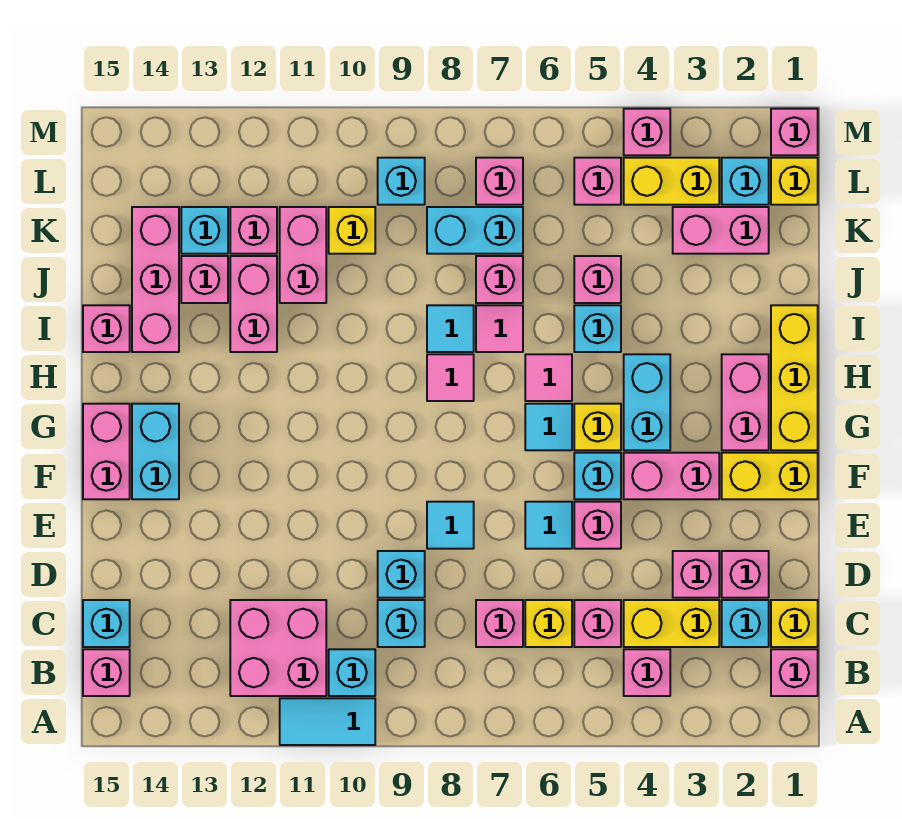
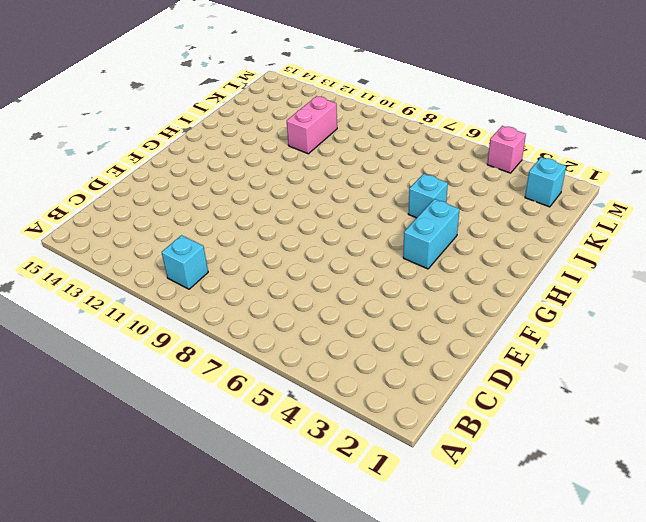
none -> cyan tile A10:A11 level 1
none -> pink brick B1 level 1
none -> pink brick B4 level 1
none -> pink brick B11:C12 level 1

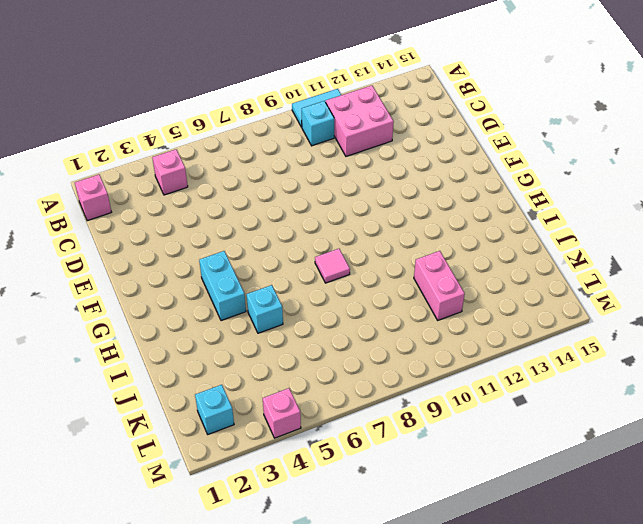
none -> pink brick B15 level 1
none -> yellow brick C1 level 1
none -> cyan brick C2 level 1
none -> yellow brick C3:C4 level 1

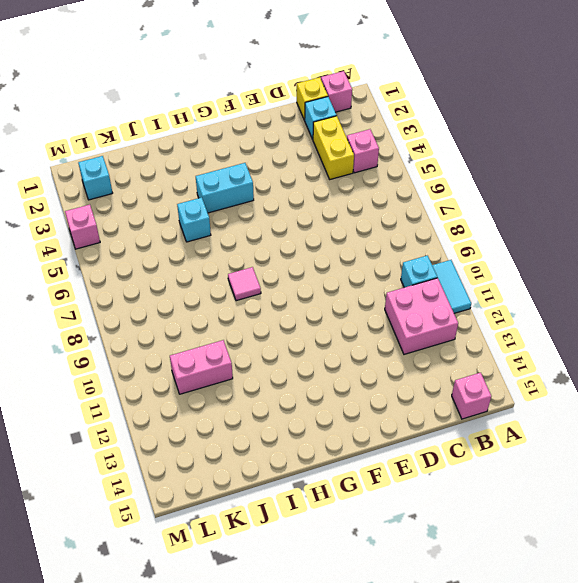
none -> pink brick C5 level 1
none -> yellow brick C6 level 1
none -> pink brick C7 level 1
none -> cyan brick C9 level 1

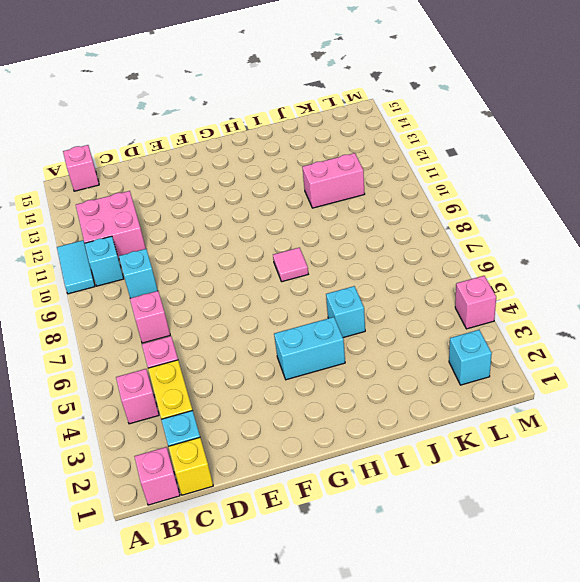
none -> yellow brick C6 level 1
none -> cyan brick C15 level 1
none -> pink brick D2 level 1
none -> pink brick D3 level 1

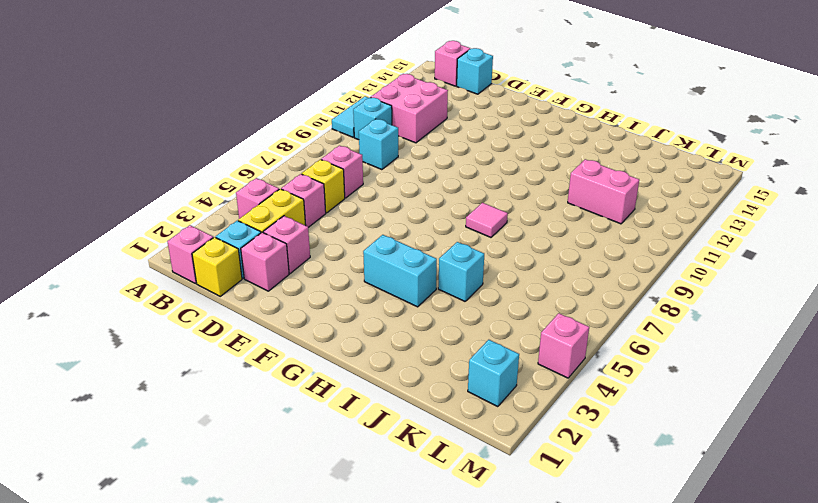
none -> cyan brick D9 level 1
none -> pink brick E5 level 1
none -> cyan tile E6 level 1
none -> cyan tile E8 level 1

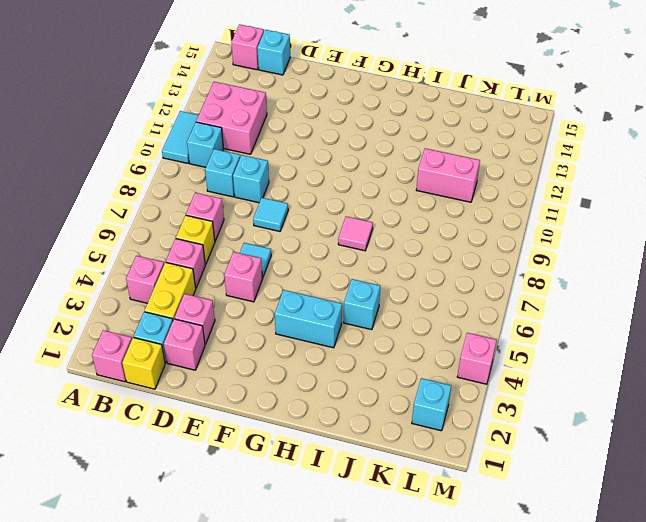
none -> yellow brick F1:F2 level 1
none -> pink brick F3:F4 level 1
none -> cyan brick F5 level 1
none -> cyan brick F14:G14 level 1

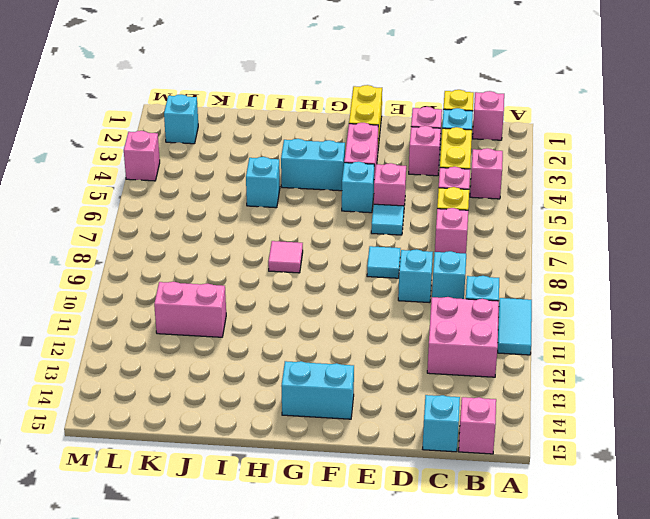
none -> pink brick F15:G15 level 1
none -> yellow brick G1:I1 level 1
none -> pink brick G2:H2 level 1
none -> yellow brick G5 level 1

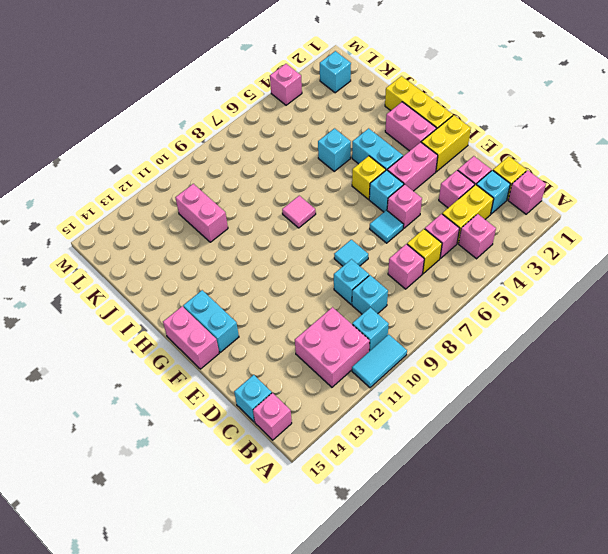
none -> cyan tile G6 level 1
none -> pink tile H6 level 1
none -> pink tile I7 level 1
none -> cyan tile I8 level 1

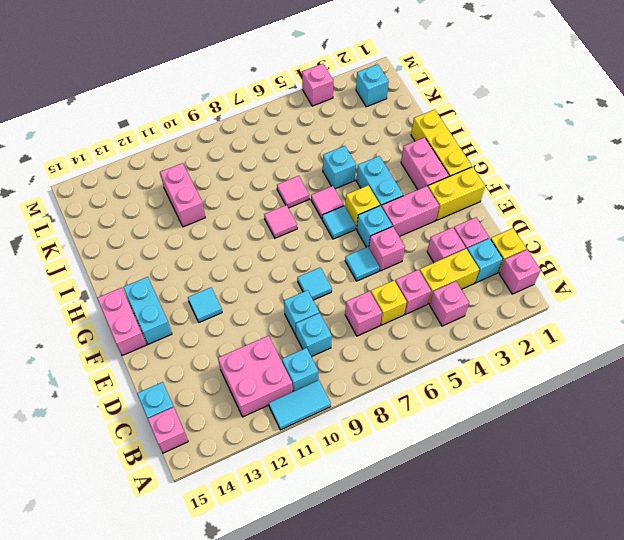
cyan tile F12 level 1 -> cyan tile I8 level 1
none -> pink brick I12:J12 level 1
none -> pink brick I14:K14 level 1
none -> pink brick I15 level 1
none -> pink brick J5 level 1

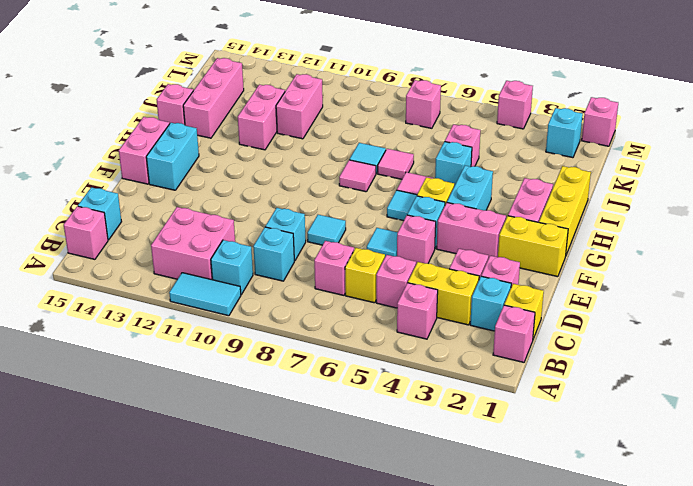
none -> pink brick J7 level 1
none -> pink brick J13 level 1
none -> pink brick K2:K3 level 1
none -> cyan brick K7:K8 level 1

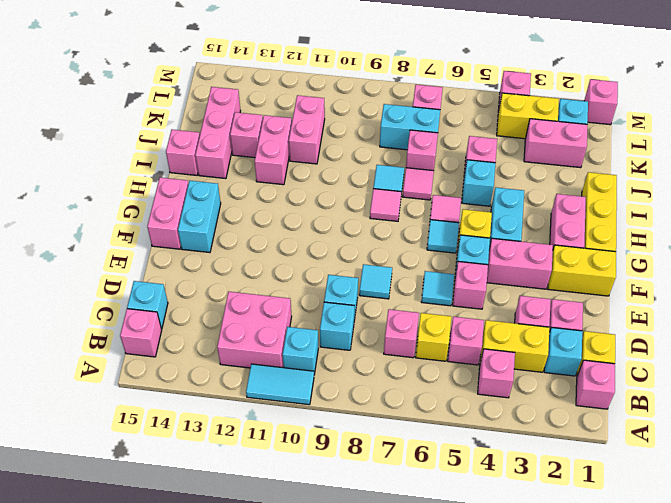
none -> yellow brick K10 level 1
none -> pink brick K12 level 1
none -> cyan brick K13 level 1
none -> yellow brick L1 level 1

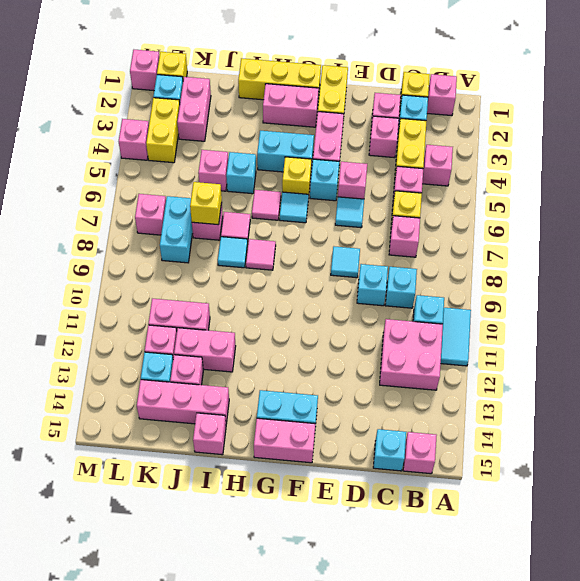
yellow brick J7 level 2 -> yellow brick K10 level 1
none -> pink brick L5 level 1
none -> cyan brick L9 level 1

